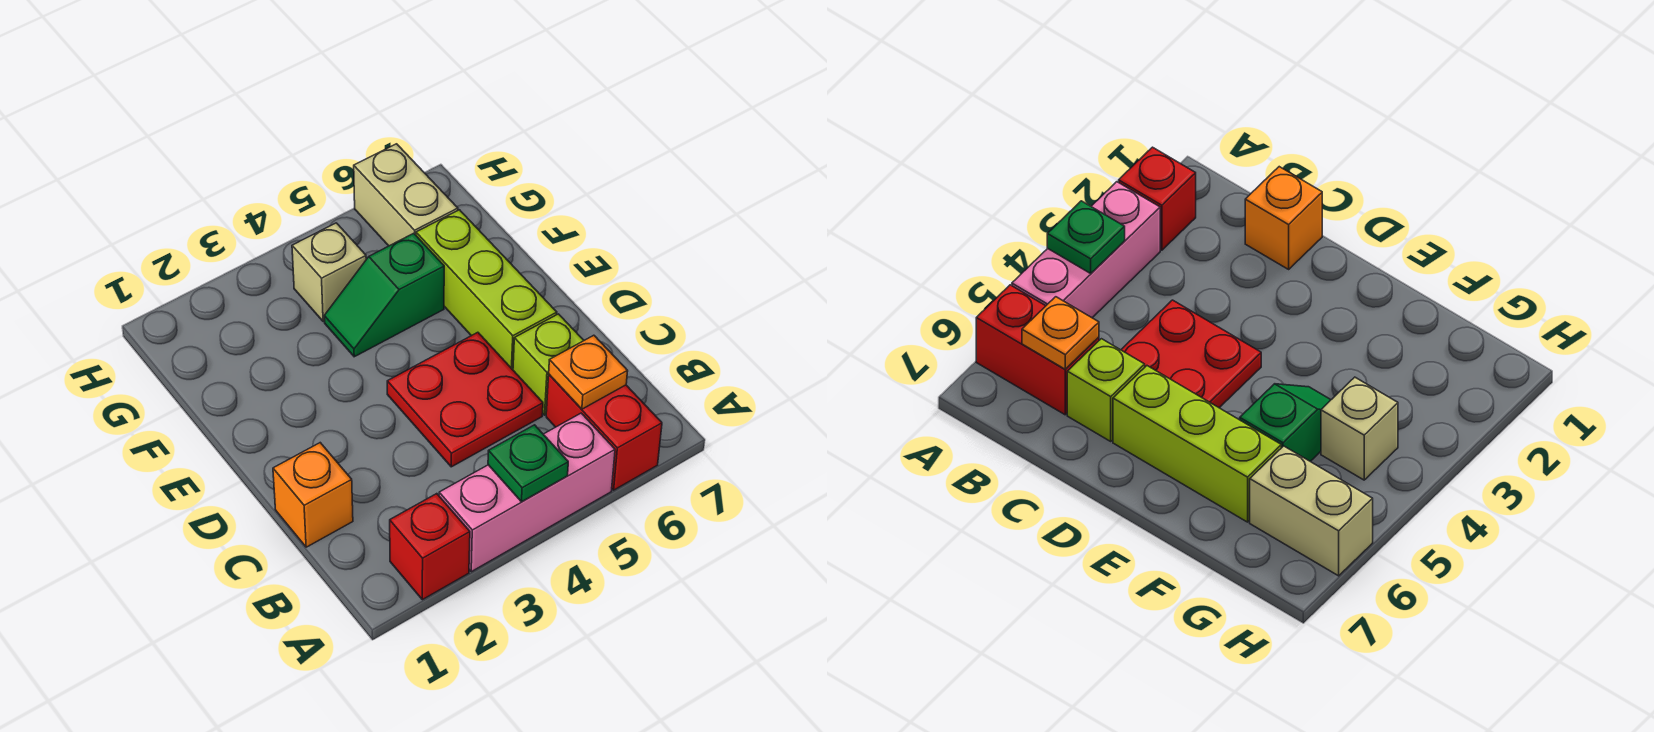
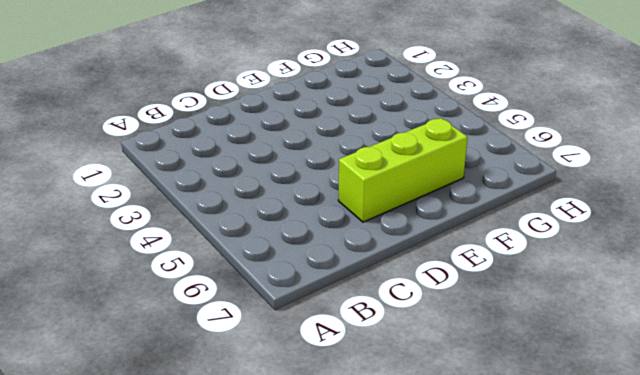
none -> red brick A2 level 1
none -> pink brick A3:A5 level 1
none -> red brick A6:B6 level 1

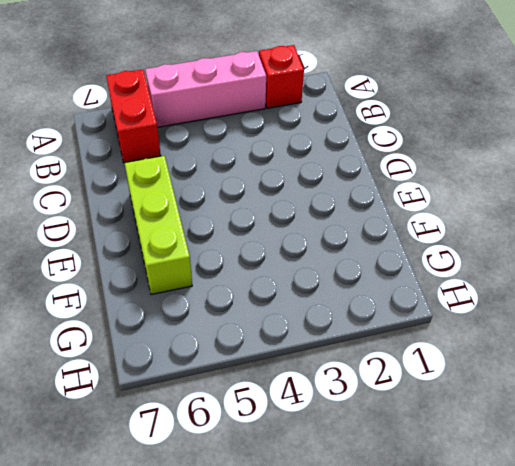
none -> orange brick C1 level 1
none -> red plate C4:D5 level 1
none -> lime brick C6 level 1

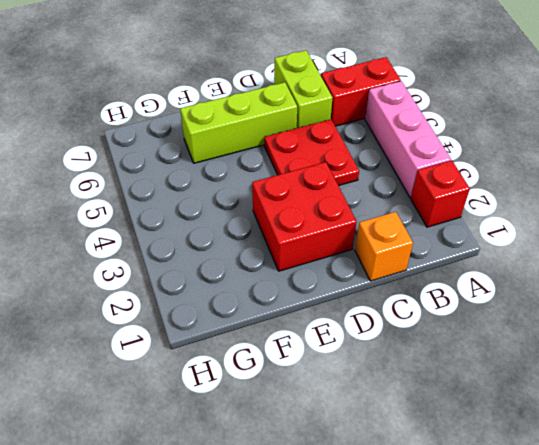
lime brick C6:C7 level 1 -> lime brick C6 level 1
red brick D2:E3 level 1 -> none
none -> green slope F4:F5 level 1 top 5
none -> tan brick G4 level 1
none -> tan brick G6:H6 level 1

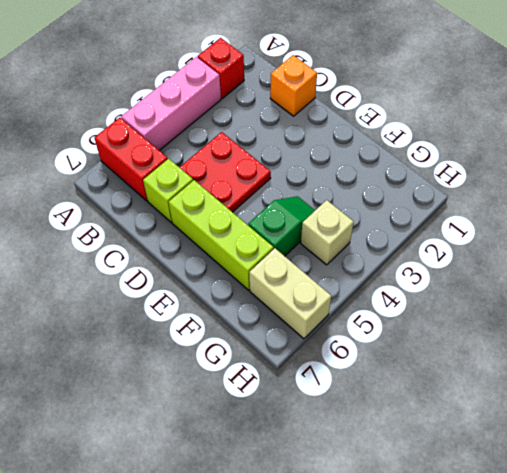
none -> green plate A4 level 2
none -> orange plate B6 level 2

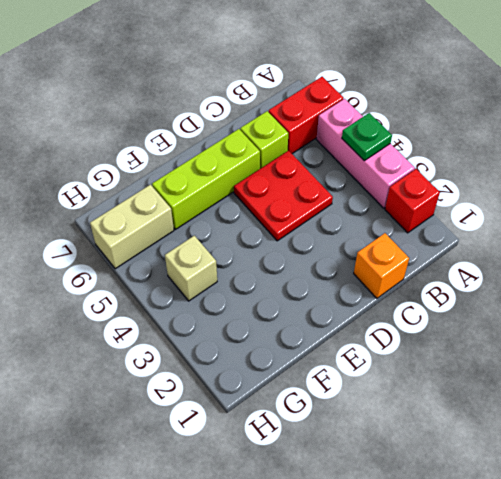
none -> green slope F4:F5 level 1 top 5
none -> orange plate B6 level 2

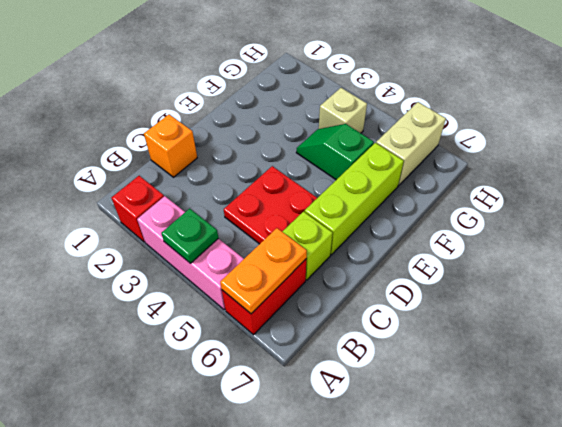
orange plate A6:B6 level 2 -> orange plate B6 level 2

